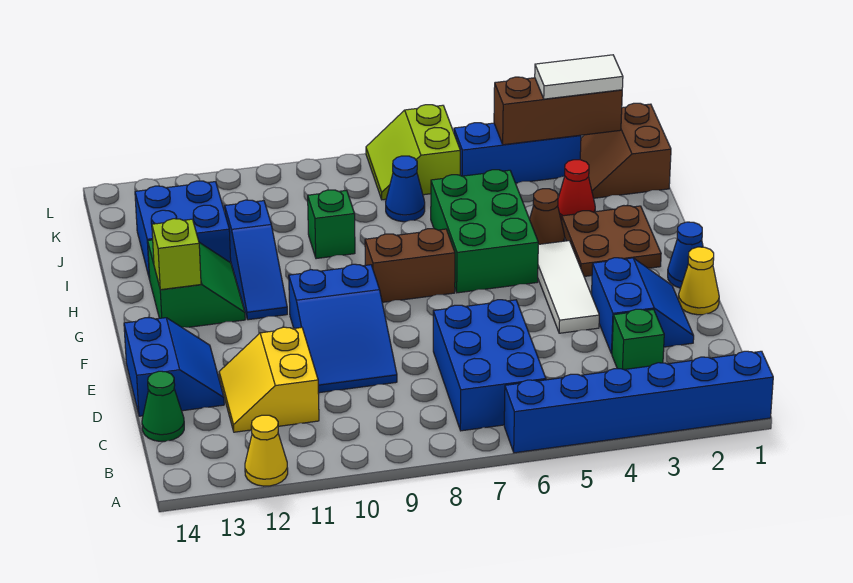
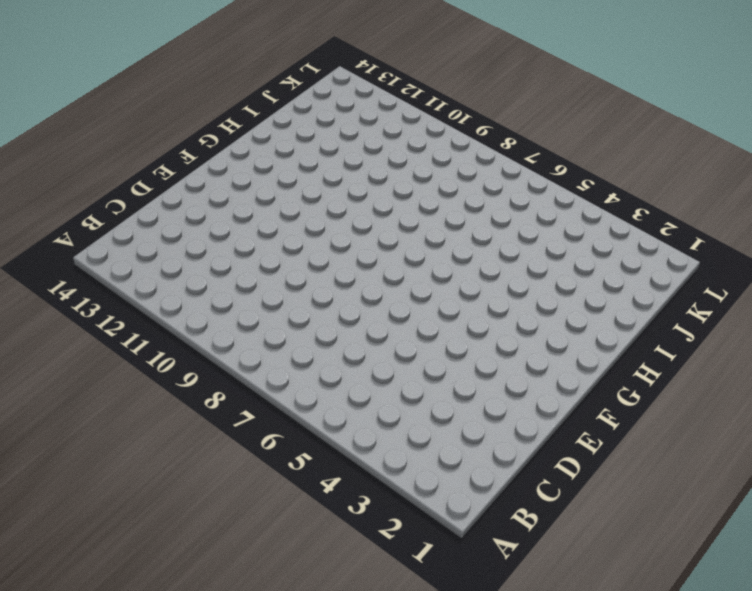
none -> blue brick A1:A6 level 1
none -> yellow cone A12 level 1
none -> blue brick B6:D7 level 1

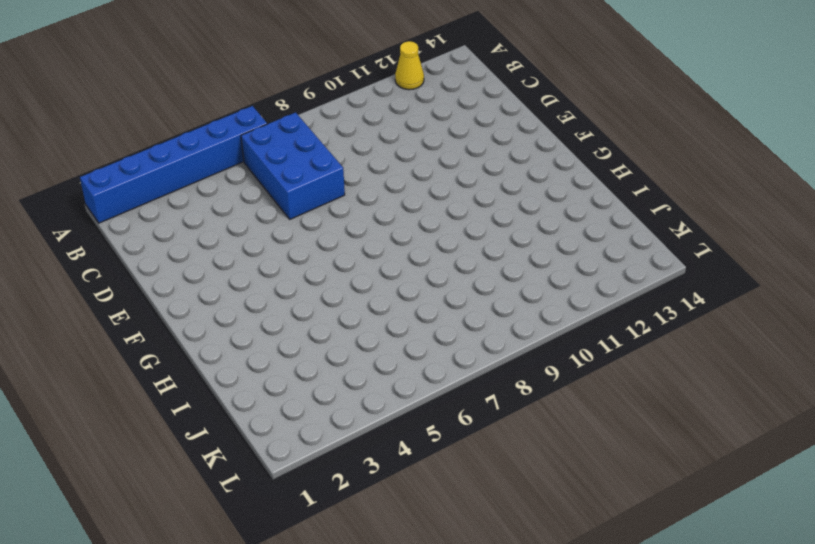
none -> green brick C3 level 1
none -> yellow slope C11:D12 level 1 top 11
none -> green cone C14 level 1

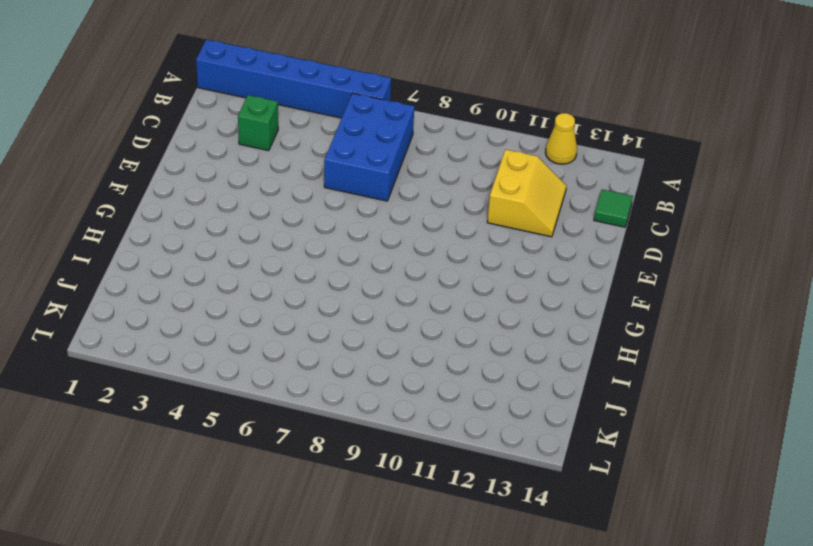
green tile C14 level 1 -> green cone C14 level 1
none -> blue slope D2:E3 level 1 top 3
none -> blue slope D9:F10 level 1 top F
none -> blue slope D13:E14 level 1 top 14

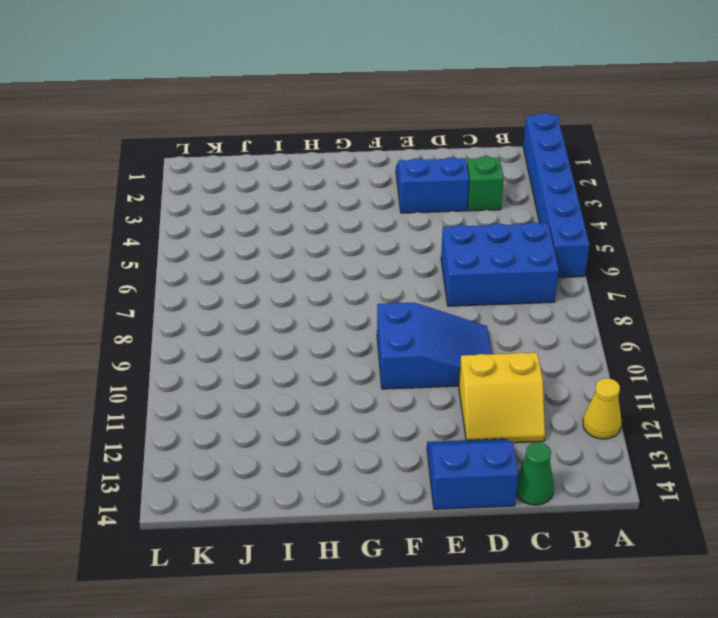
none -> yellow cone E1 level 1
none -> white tile E4:G4 level 1
none -> blue cone F1 level 1

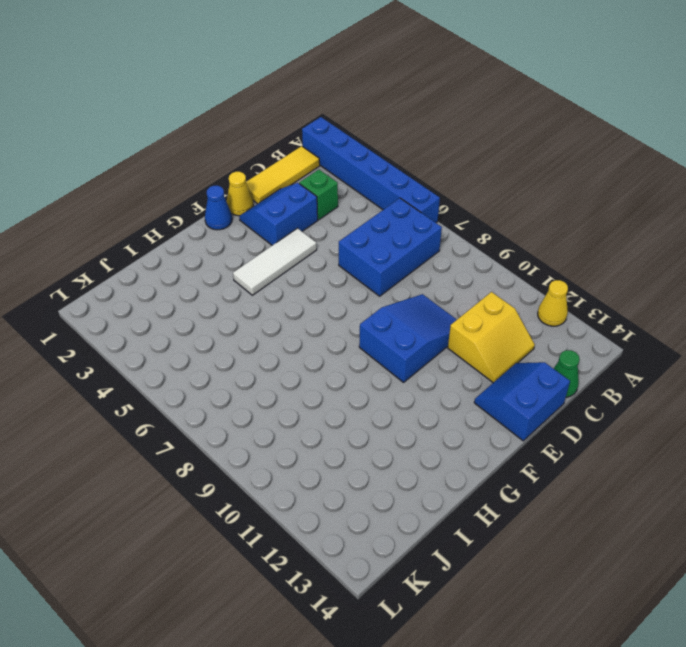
yellow tile B1:D1 level 1 -> none
none -> brown plate G2:H3 level 1
none -> green brick G5:I6 level 1
none -> brown brick G7:G8 level 1

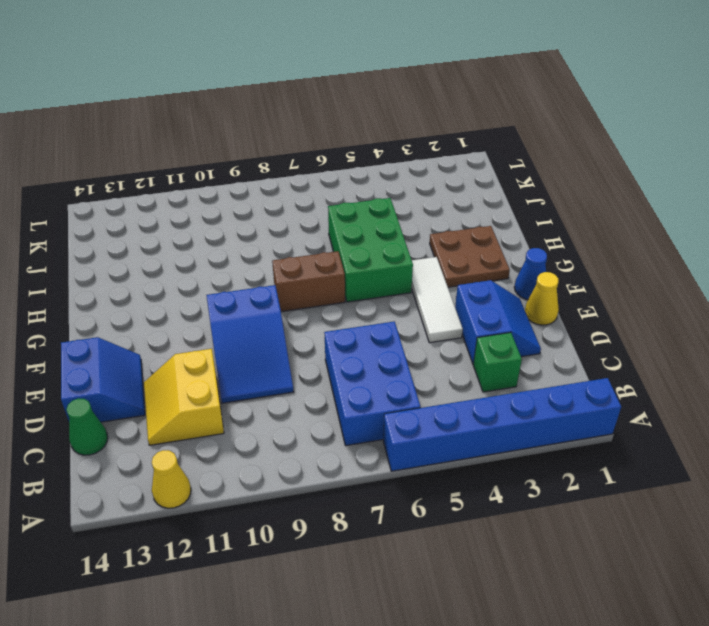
none -> blue slope G11:I11 level 1 top I
none -> green slope G12:H13 level 1 top 13
none -> brown cone H4 level 1

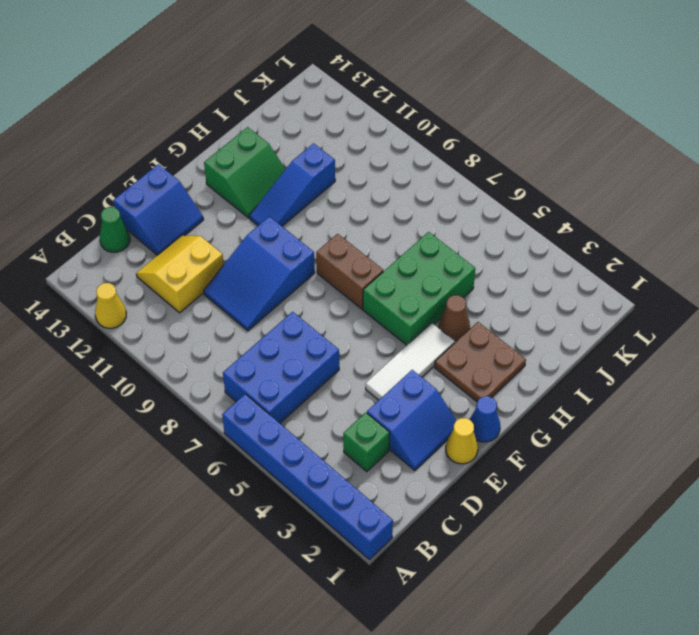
none -> red cone I3 level 1
none -> green brick I9 level 1
none -> blue brick I12:J13 level 1

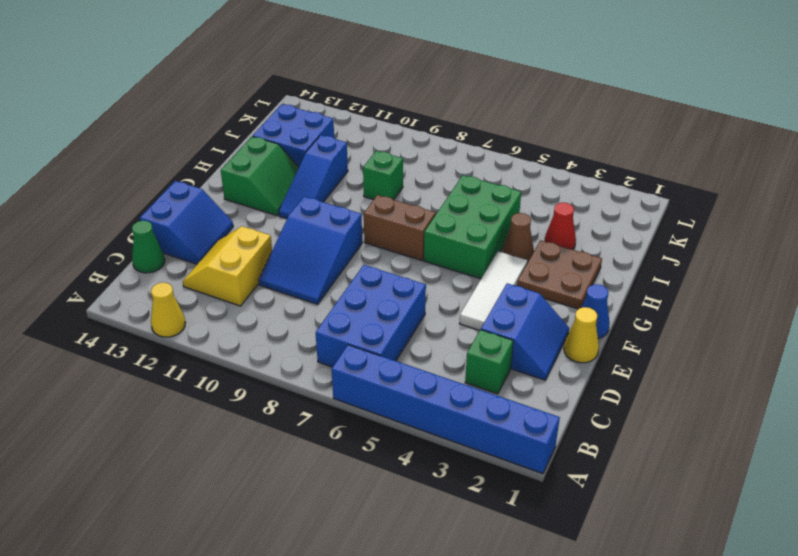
none -> brown slope J1:K2 level 1 top 1
none -> blue cone J7 level 1
none -> blue brick K3:K5 level 1

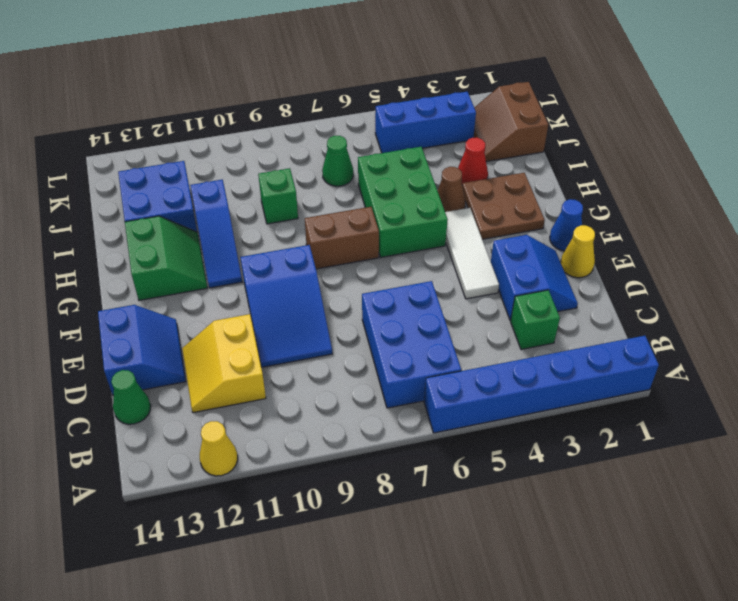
green cone J7 level 1 -> blue cone J7 level 1
none -> lime slope K6:L7 level 1 top 6
none -> lime brick G13 level 2
none -> brown brick K2:K4 level 2

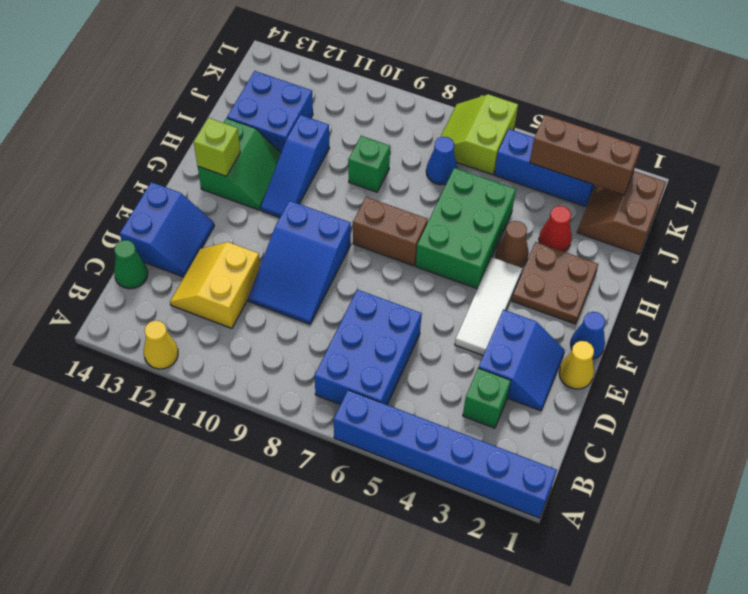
none -> white tile K2:K3 level 3

